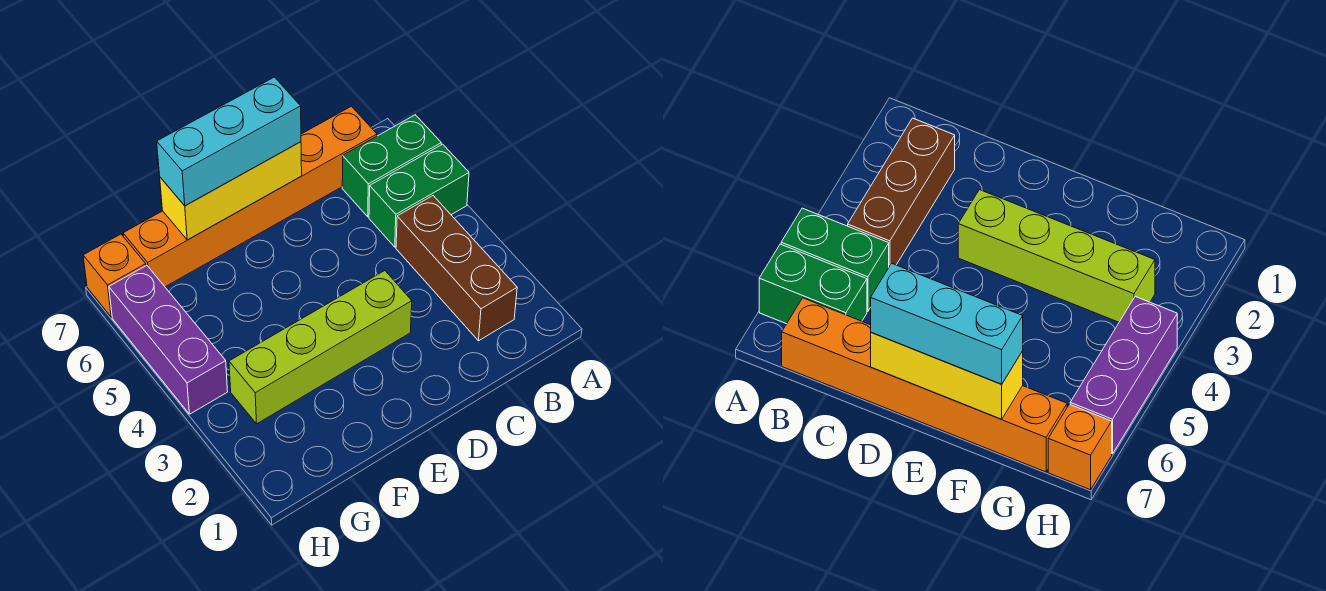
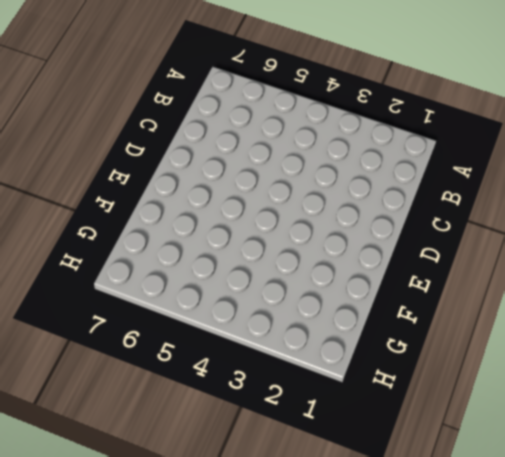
none -> green brick A5:B5 level 1
none -> green brick A6:B6 level 1

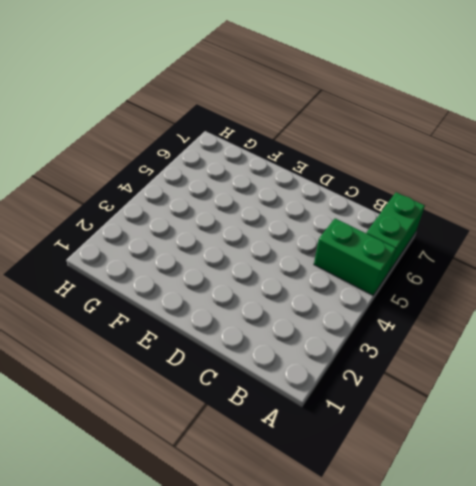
green brick A6:A7 level 1 -> green brick A6:B6 level 1
none -> brown brick B2:B4 level 1
none -> orange brick B7:G7 level 1

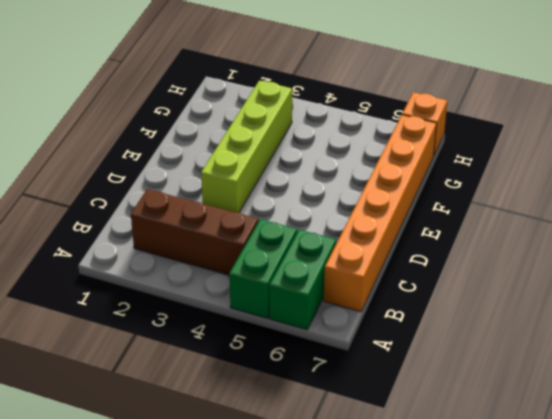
none -> purple brick H4:H6 level 1
none -> yellow brick D7:F7 level 2

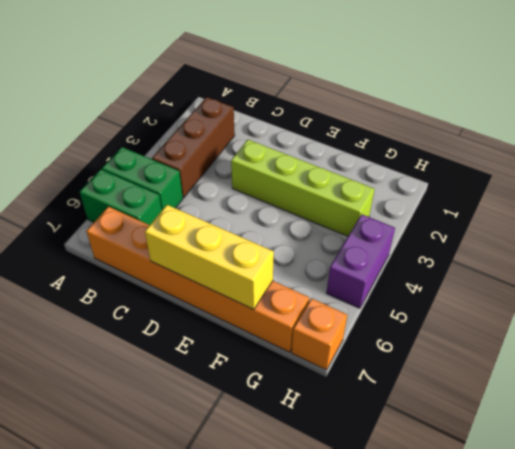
purple brick H4:H5 level 1 -> purple brick H4:H6 level 1
none -> cyan brick D7:F7 level 3

